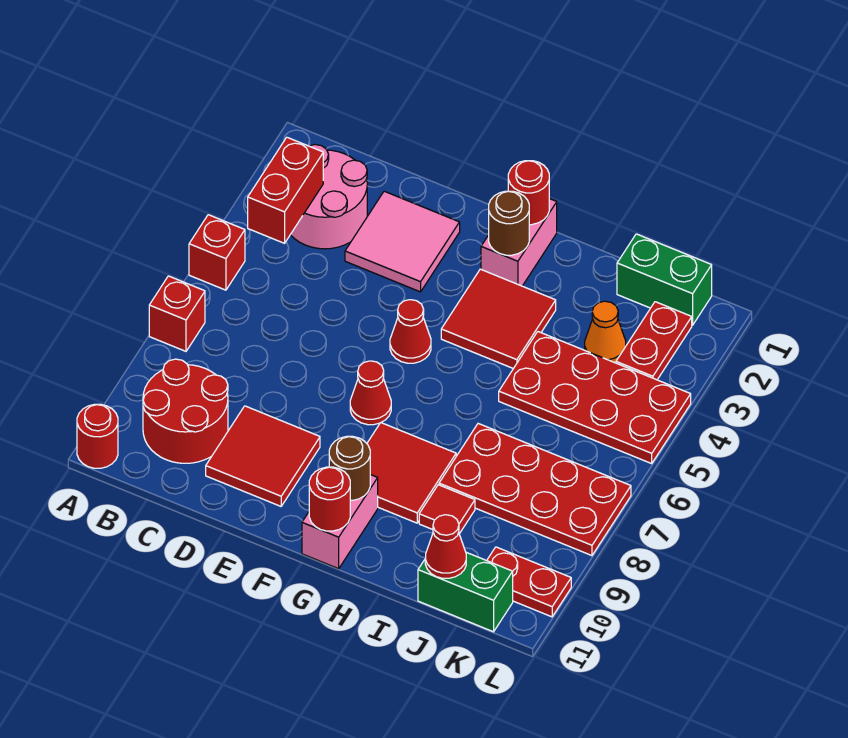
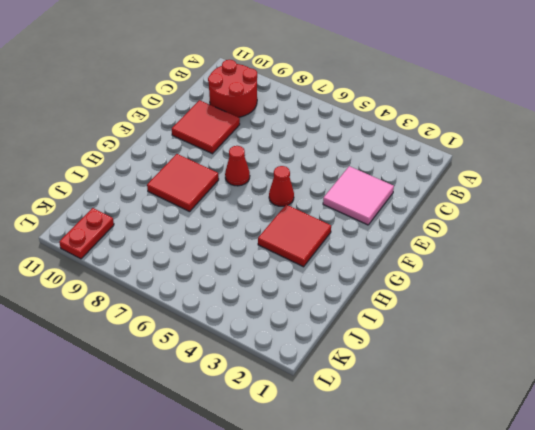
none -> red brick A5 level 1
none -> red brick A7 level 1
none -> red round brick A11 level 1

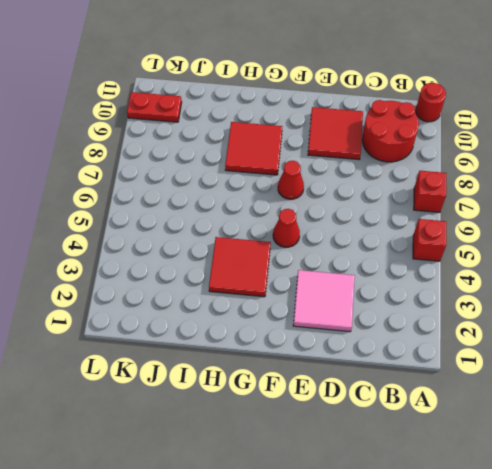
none -> pink round brick B2:C3 level 1
none -> pink brick G1:G2 level 1
none -> pink brick G10:G11 level 1

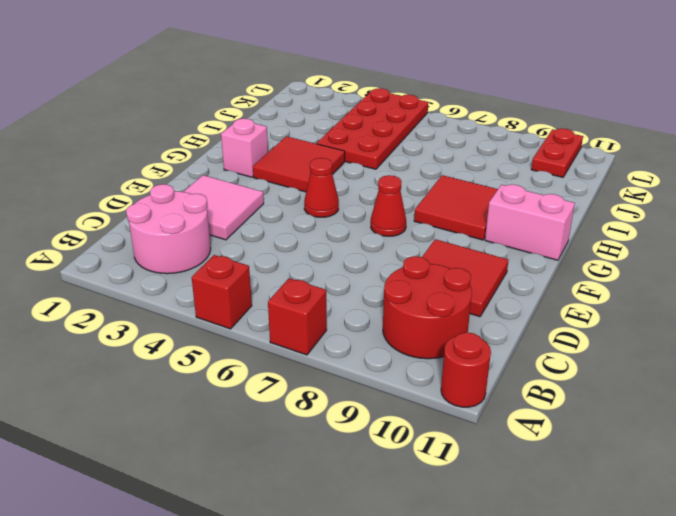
pink brick G2 level 1 -> pink brick G1:G2 level 1
none -> red plate I7:L8 level 1
none -> red tile I9 level 1
none -> green brick J1:K1 level 1

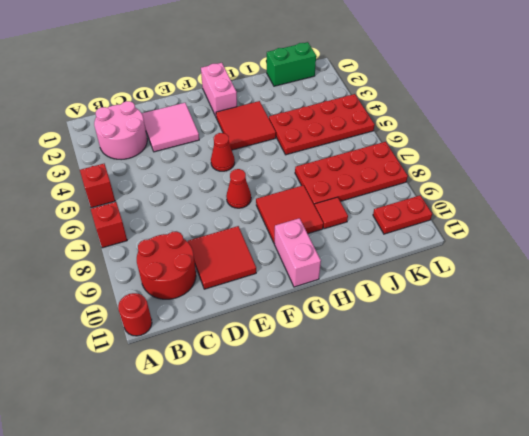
none -> orange cone J3 level 1
none -> green brick J11:K11 level 1
none -> red plate K2:K3 level 1

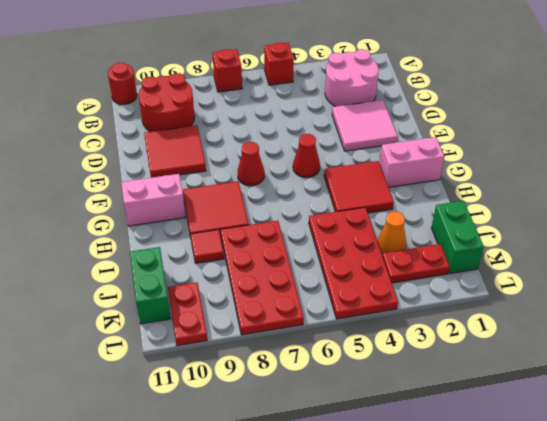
none -> red brick B3:B4 level 2
none -> red round brick G1 level 2
none -> brown round brick G2 level 2

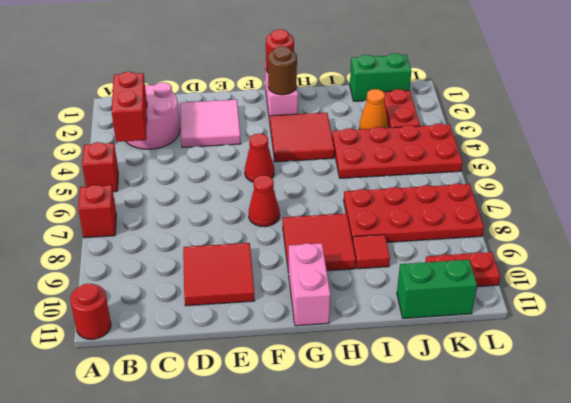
none -> red round brick B9:C10 level 1
none -> brown round brick G10 level 2
none -> red round brick G11 level 2

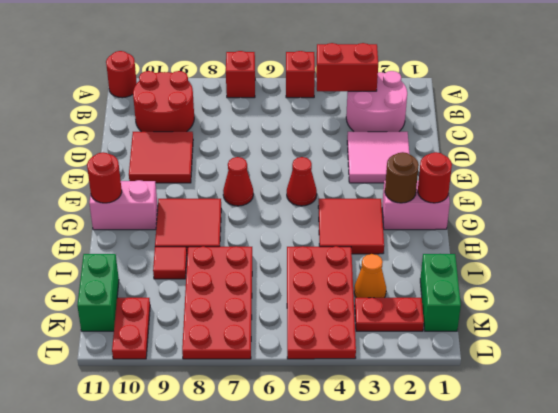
none -> brown round brick G10 level 2
none -> red cone J11 level 2

